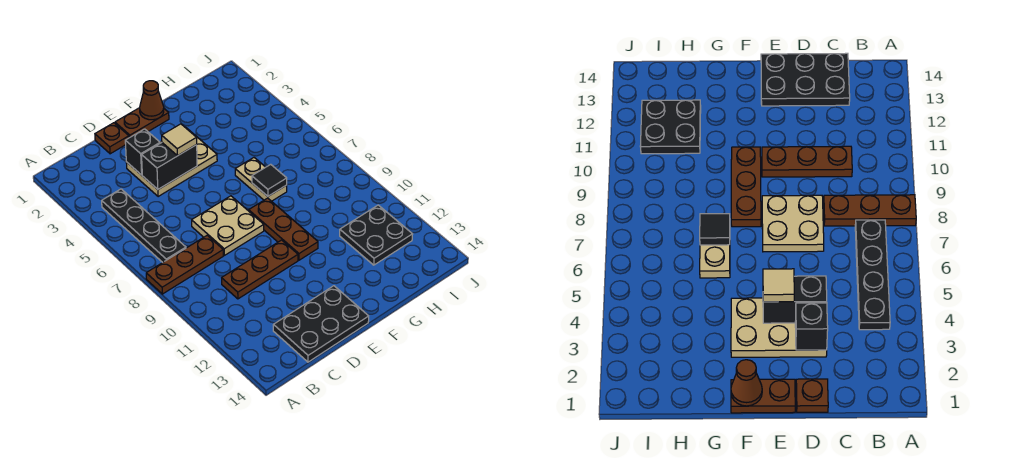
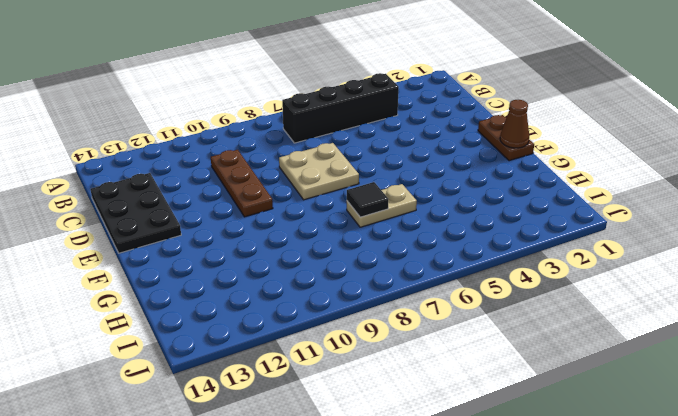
black brick B4:B7 level 1 -> black plate B4:B7 level 1
none -> brown plate A8:C8 level 1
none -> brown plate D1 level 1
none -> tan plate D3:F4 level 1

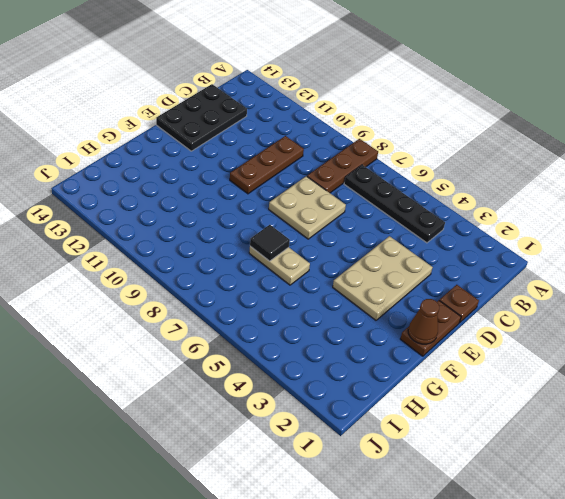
none -> brown plate F8:F10 level 1
none -> black plate H11:I12 level 1
none -> black brick D3 level 2

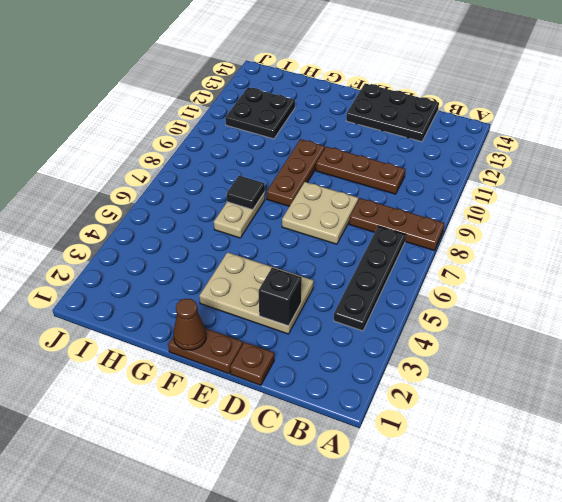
none -> black brick D4:E4 level 2
none -> tan tile E4 level 3

